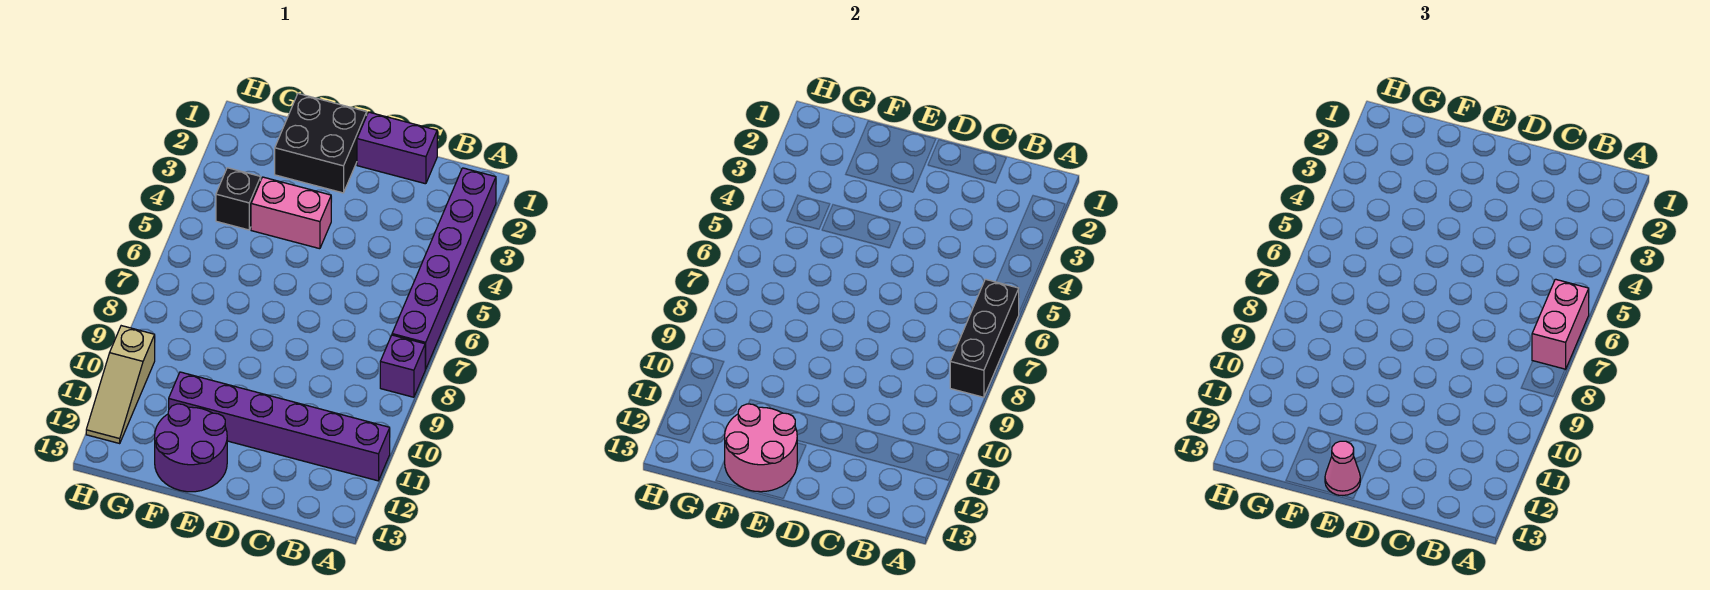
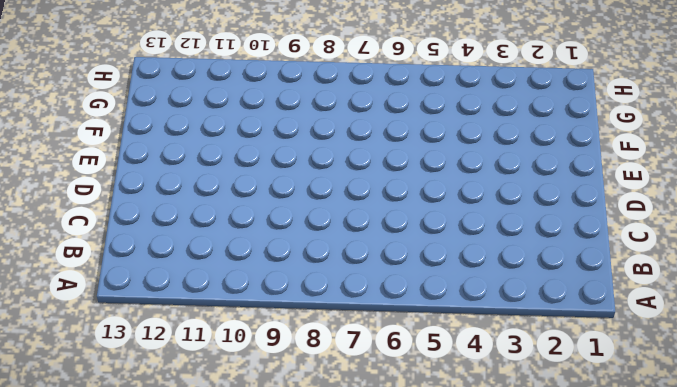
none -> purple brick A2:A7 level 1
none -> purple brick A8 level 1
none -> purple brick A11:F11 level 1

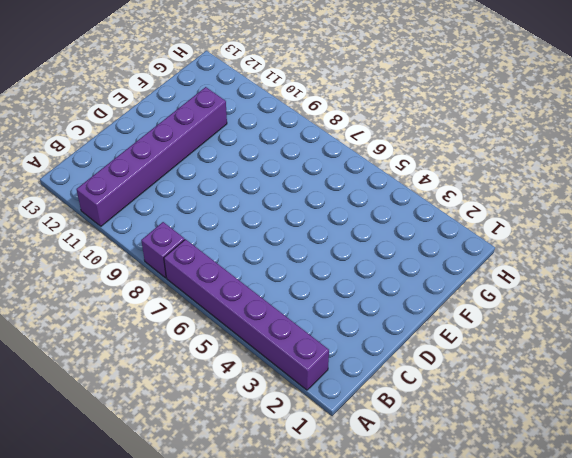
none -> purple brick C1:D1 level 1
none -> black brick E1:F2 level 1
none -> pink brick E4:F4 level 1

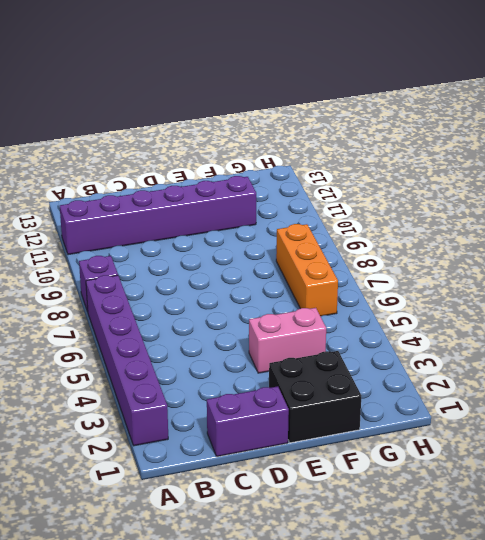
orange brick G6:G8 level 1 -> none
none -> purple round brick E12:F13 level 1
none -> black brick G4 level 1
none -> tan slope H10:H12 level 1 top 10

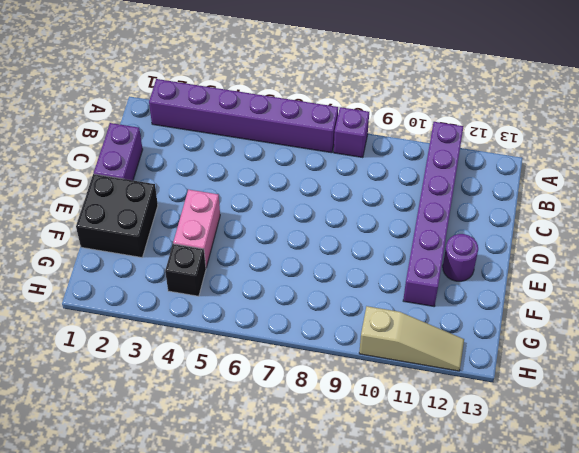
purple round brick E12 level 1 -> purple round brick E12:F13 level 1
none -> black brick A6:A8 level 2
none -> pink round brick E12:F13 level 2
none -> pink brick A6:A7 level 3

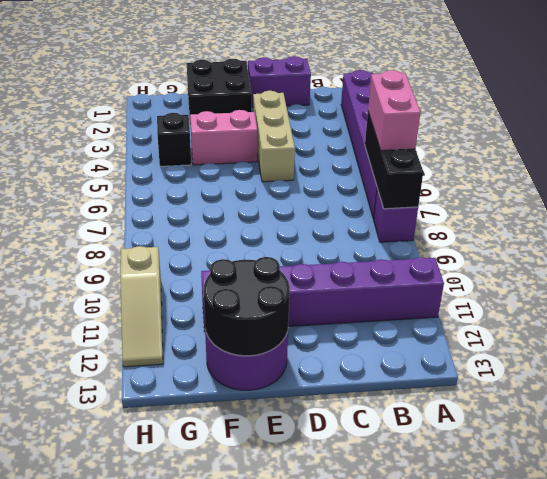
tan brick D3:D5 level 1 -> none
black round brick E12:F13 level 2 -> pink round brick E12:F13 level 2
none -> pink cone E13 level 3

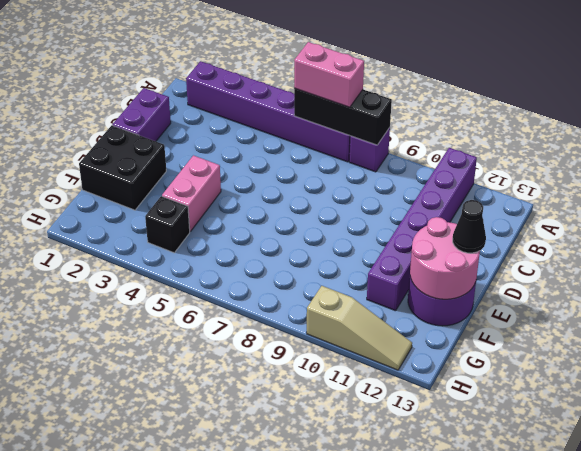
black cone E13 level 3 -> pink cone E13 level 3

